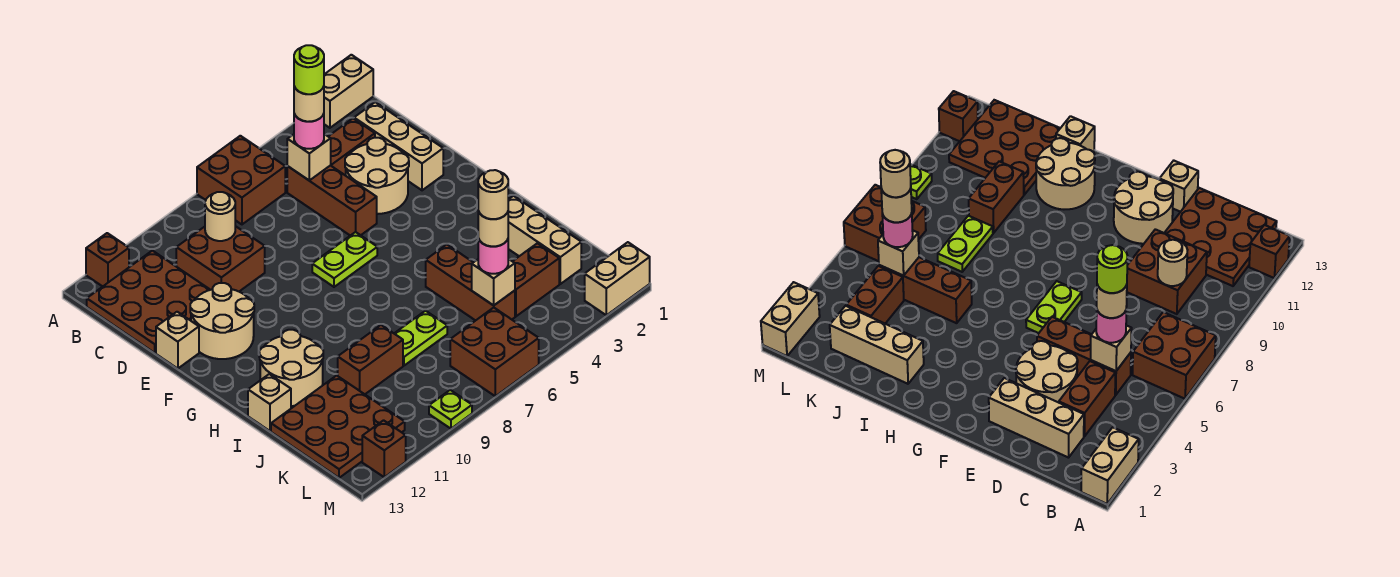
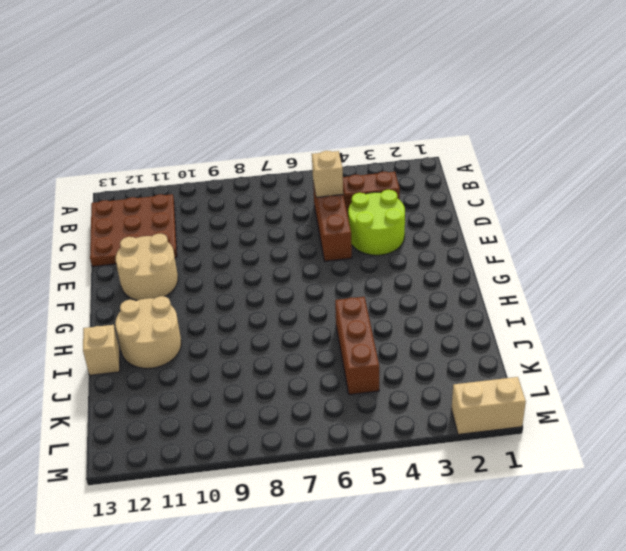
lime round brick D3:E4 level 1 -> tan round brick D3:E4 level 1
none -> tan brick A1:A2 level 1
none -> brown brick A6:B7 level 1
none -> brown brick A12 level 1
none -> tan brick C2:E2 level 1

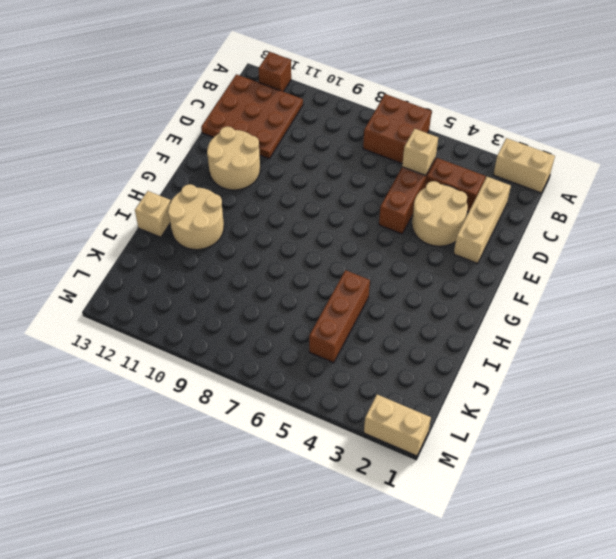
none -> brown brick C9:D10 level 1
none -> tan brick E13 level 1
none -> lime plate F6:F7 level 1
none -> tan brick I2:K2 level 1

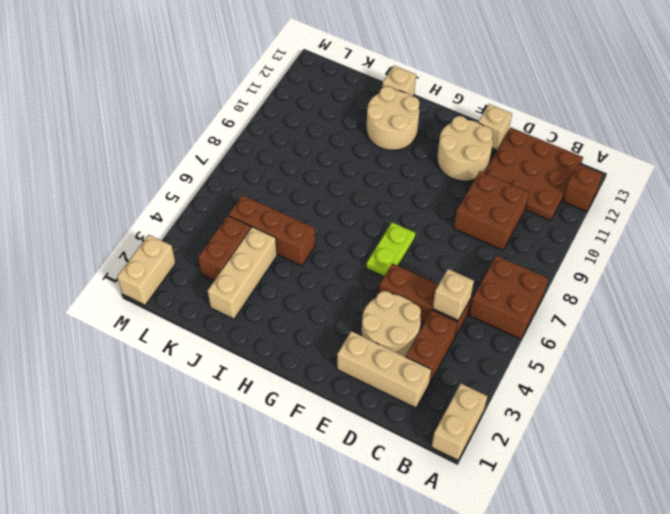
tan brick J2:J4 level 1 -> tan brick I2:K2 level 1
none -> lime plate J7:J8 level 1
none -> brown brick J9:J10 level 1
none -> brown plate J11:L13 level 1
none -> brown brick L6:M7 level 1

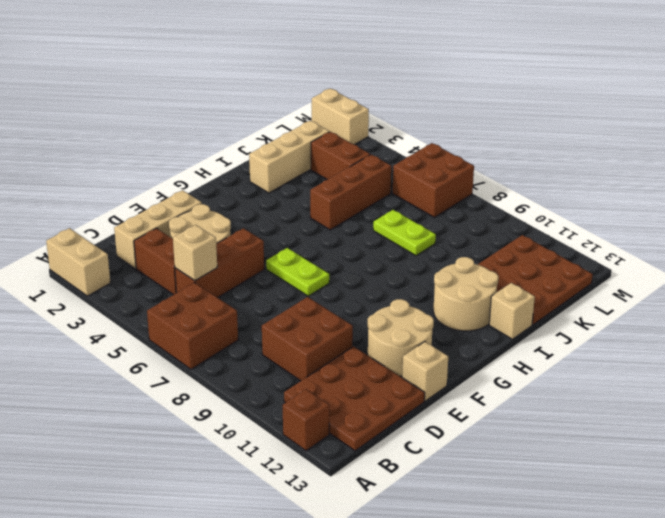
none -> brown brick J9:J10 level 1
none -> lime plate M9 level 1
none -> brown brick M12 level 1
none -> tan round brick C9 level 2

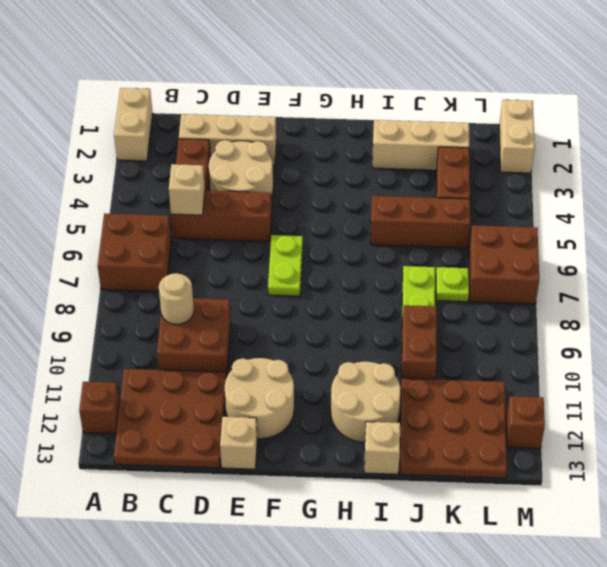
lime plate K7 level 1 -> lime plate M9 level 1
none -> tan brick K5 level 2
none -> pink round brick C5 level 3
none -> pink round brick K5 level 3
none -> tan round brick C5 level 4

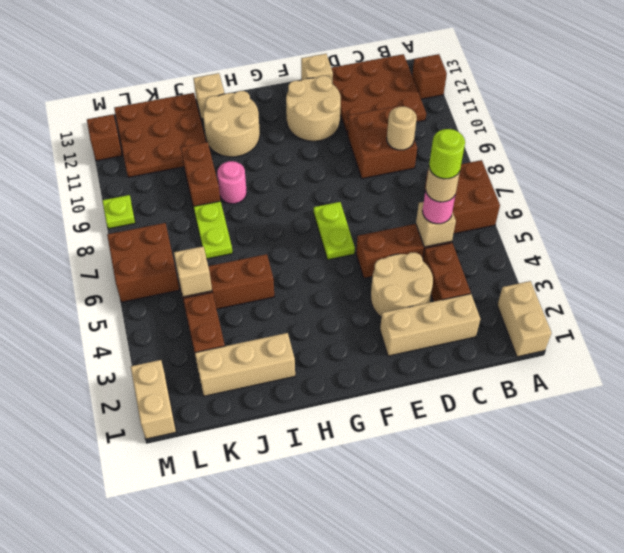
pink round brick I9 level 1 -> pink round brick K5 level 3
none -> tan round brick K5 level 4
none -> tan round brick K5 level 5

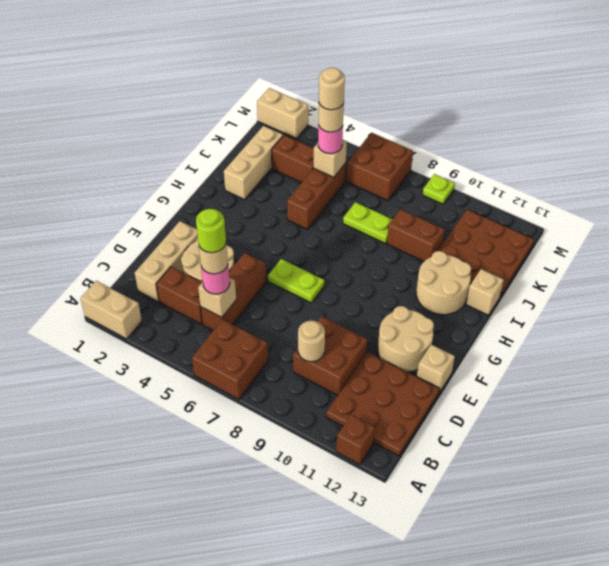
none -> brown brick M12 level 1

